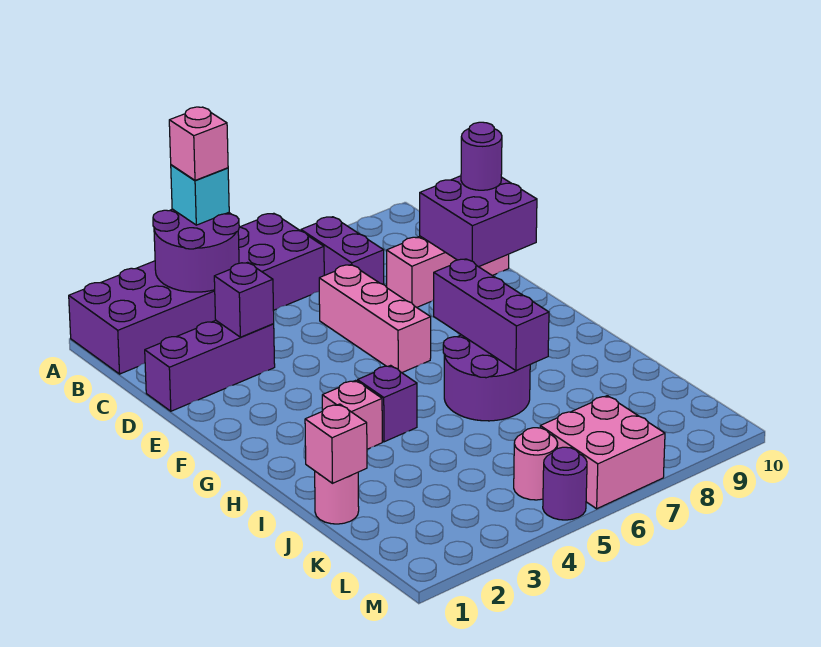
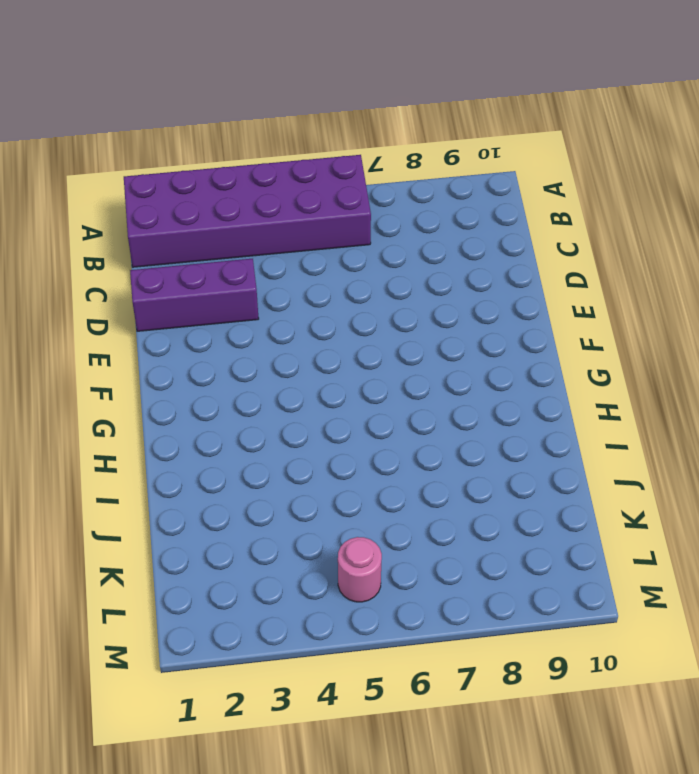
none -> purple brick B7:C7 level 1
none -> pink brick D6:F6 level 1
none -> pink brick D8:D10 level 1

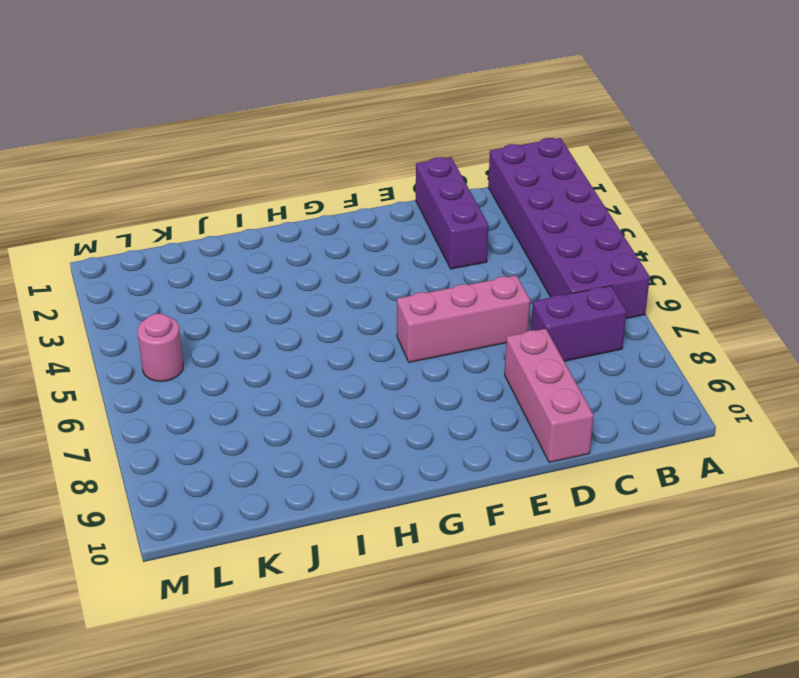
none -> pink brick H3 level 1
none -> purple brick H4 level 1
none -> purple round brick H6:I7 level 1

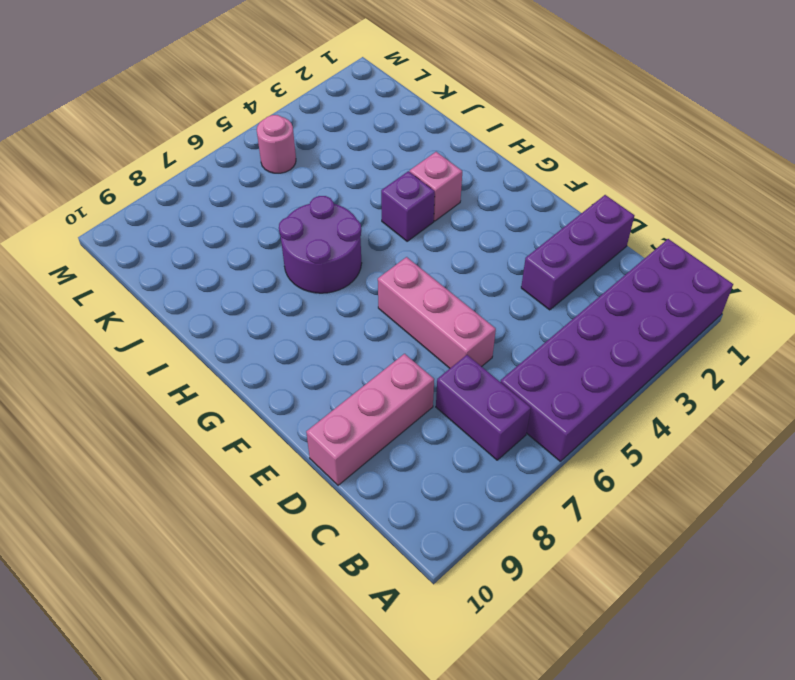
none -> pink round brick J1 level 1
none -> pink brick L6:M7 level 1
none -> purple round brick M5 level 1

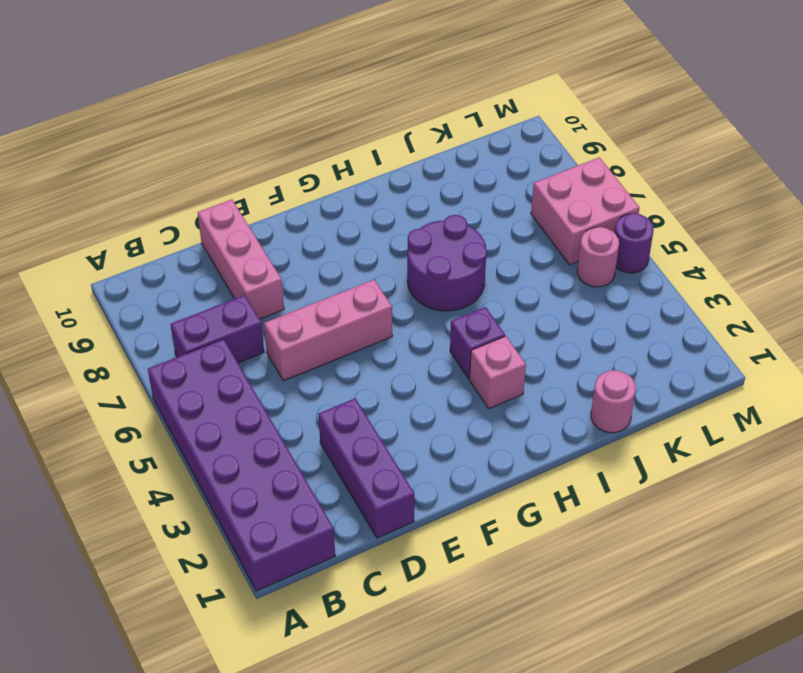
none -> purple round brick A3:B4 level 2
none -> purple brick D3 level 2
none -> purple brick D9:E10 level 2

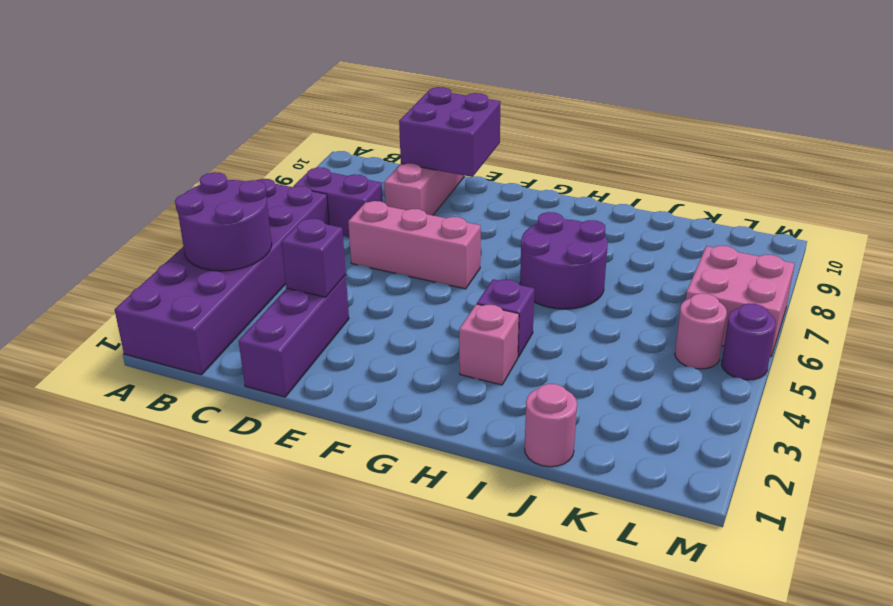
none -> purple brick G7:I7 level 2
none -> pink brick J1 level 2
none -> cyan brick A4 level 3

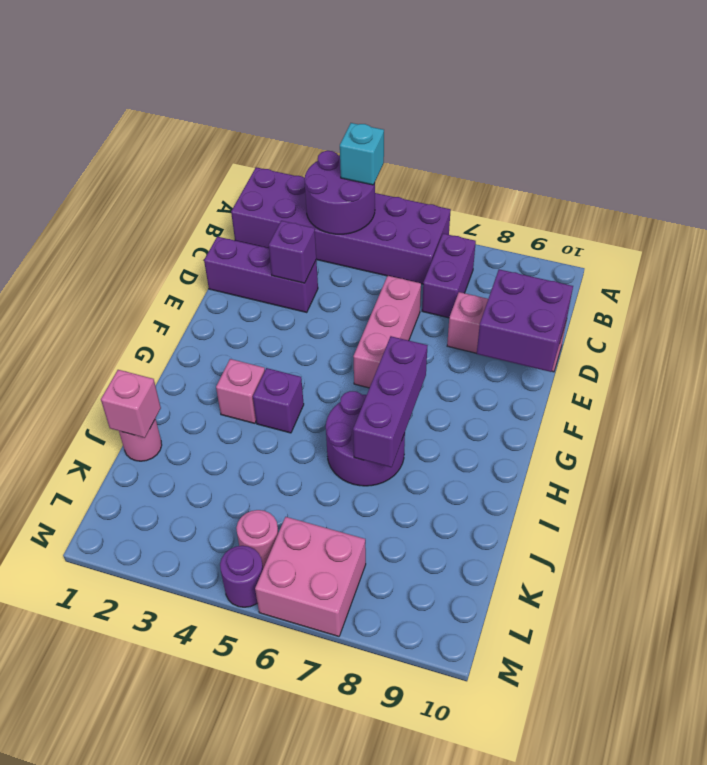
none -> purple round brick D10 level 3
none -> pink brick A4 level 4

